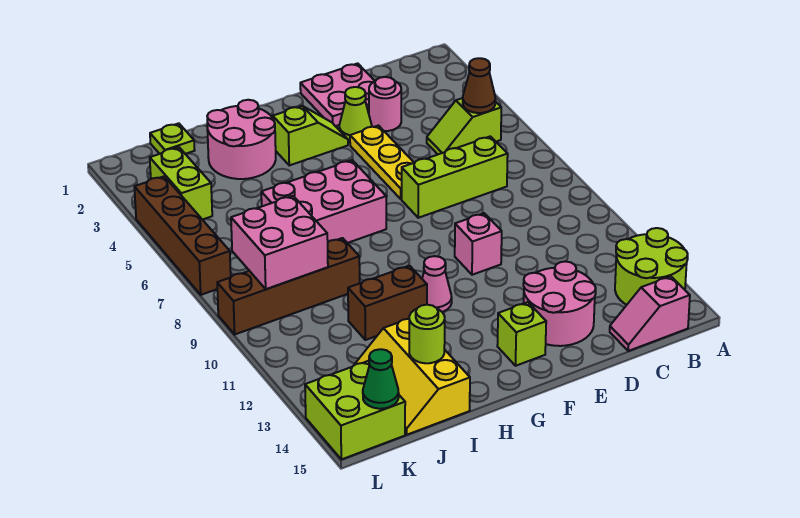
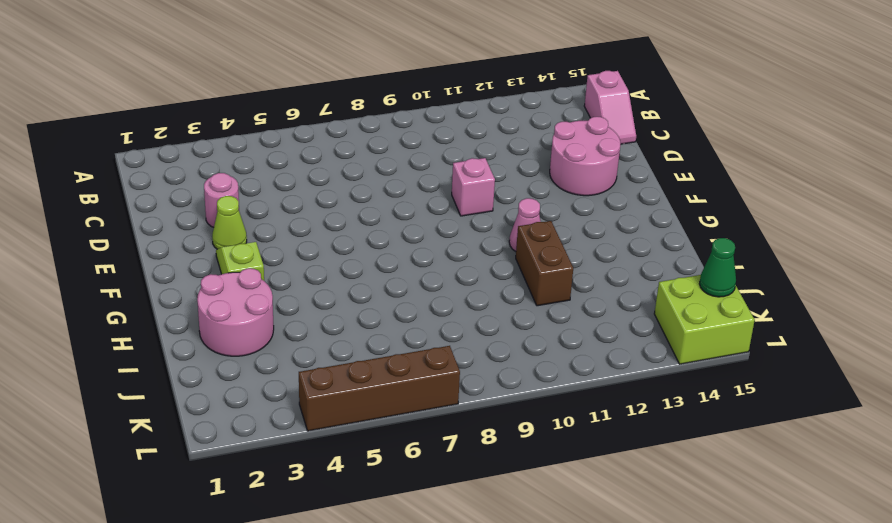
none -> lime round brick A13:B14 level 1
none -> lime slope B5:C5 level 1 top B
none -> lime brick C7:E7 level 1

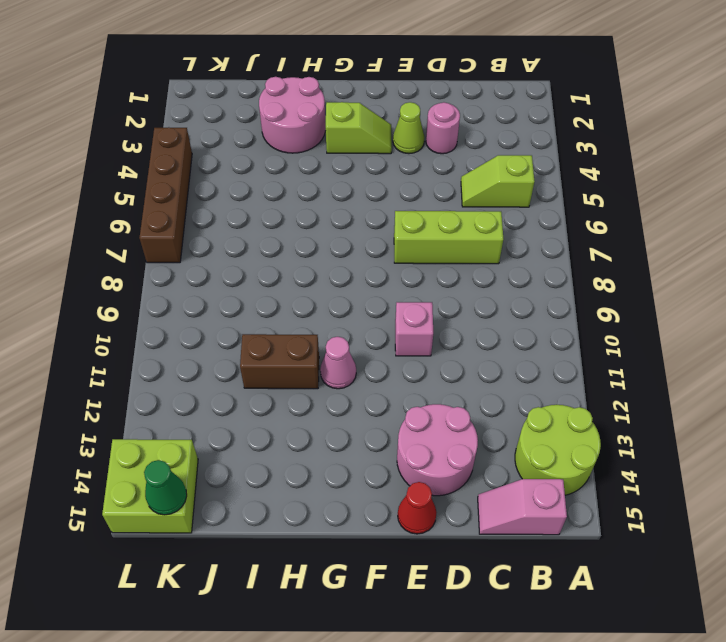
red cone E15 level 1 -> none
none -> pink plate D1:E2 level 1
none -> yellow plate E4:E6 level 1
none -> lime brick F14 level 1

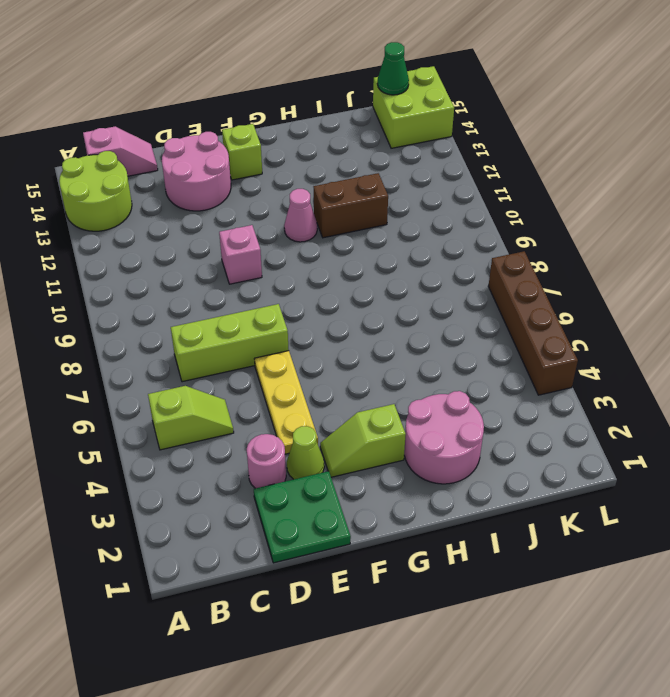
green plate D1:E2 level 1 -> pink plate D1:E2 level 1
none -> pink brick G6:I7 level 1
none -> brown brick I9:L9 level 1
none -> yellow slope I13:J15 level 1 top I

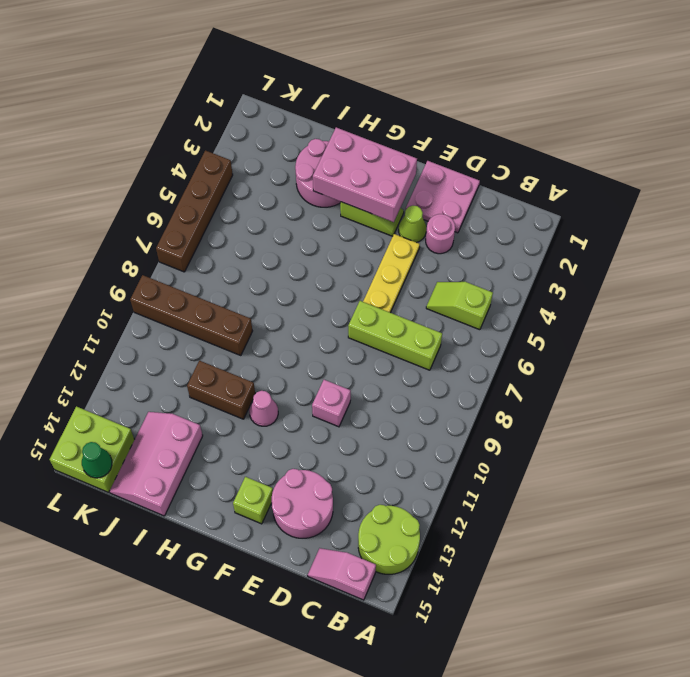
pink brick F2:H3 level 2 -> pink brick G6:I7 level 1
pink slope I13:J15 level 1 top I -> yellow slope I13:J15 level 1 top I
none -> lime plate J1 level 1
none -> lime brick K3:K4 level 1
none -> brown cone B5 level 2

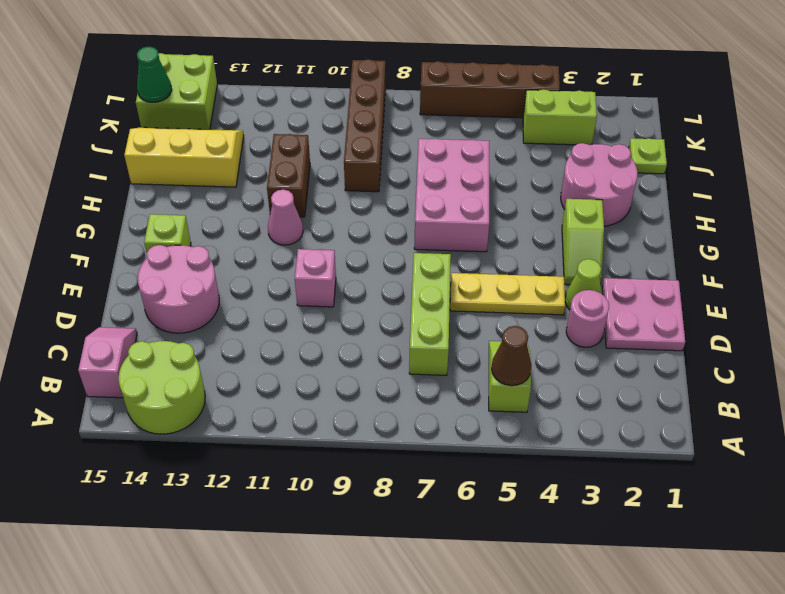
none -> lime round brick I14 level 2
none -> pink brick J8:K9 level 2

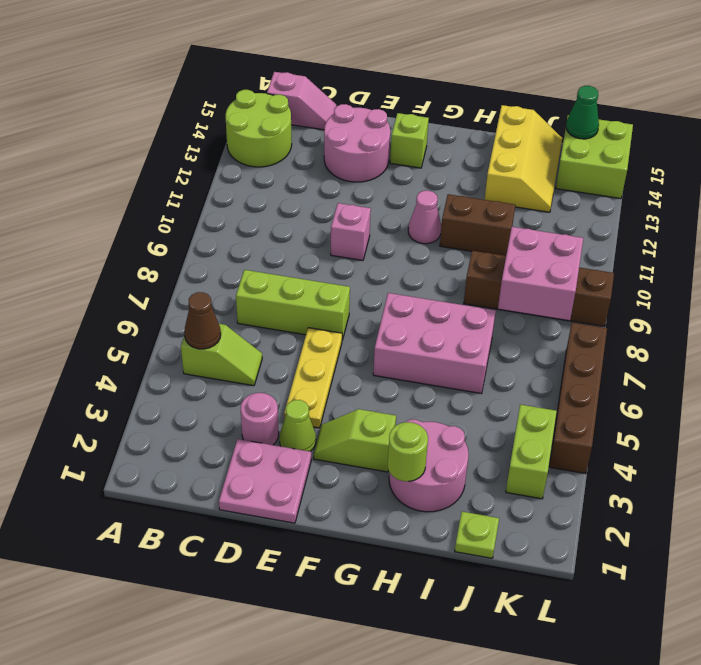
lime round brick H2 level 2 -> lime round brick I14 level 2

